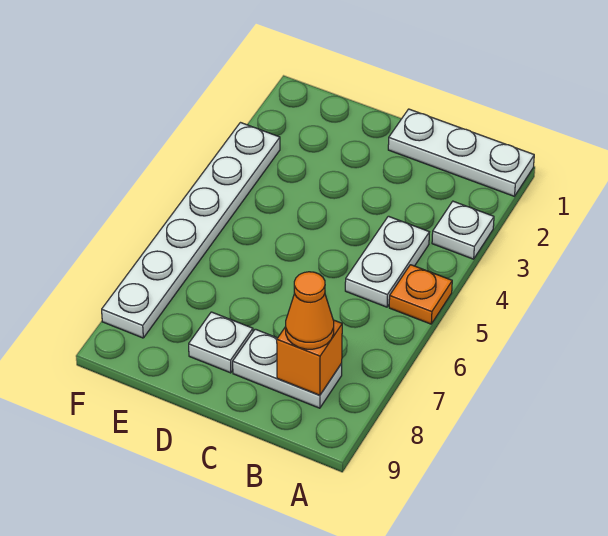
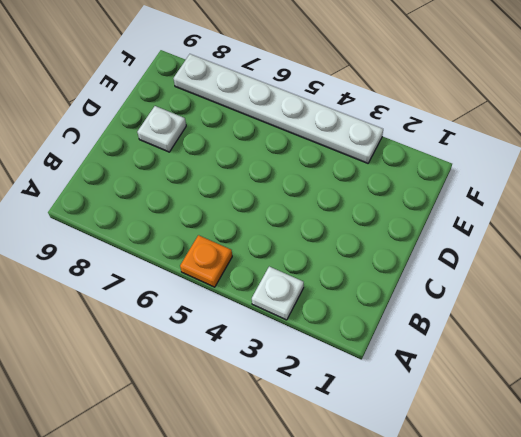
none -> white plate A1:C1 level 1
none -> white plate B4:B5 level 1

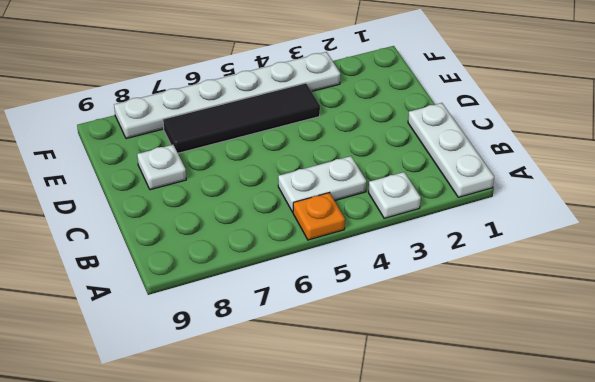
black tile E4:E7 level 1 -> none
none -> white plate B8:C8 level 1
none -> orange brick B8 level 2

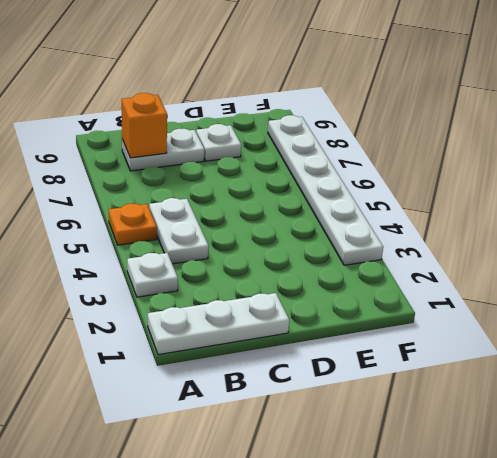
none -> orange cone B8 level 3

